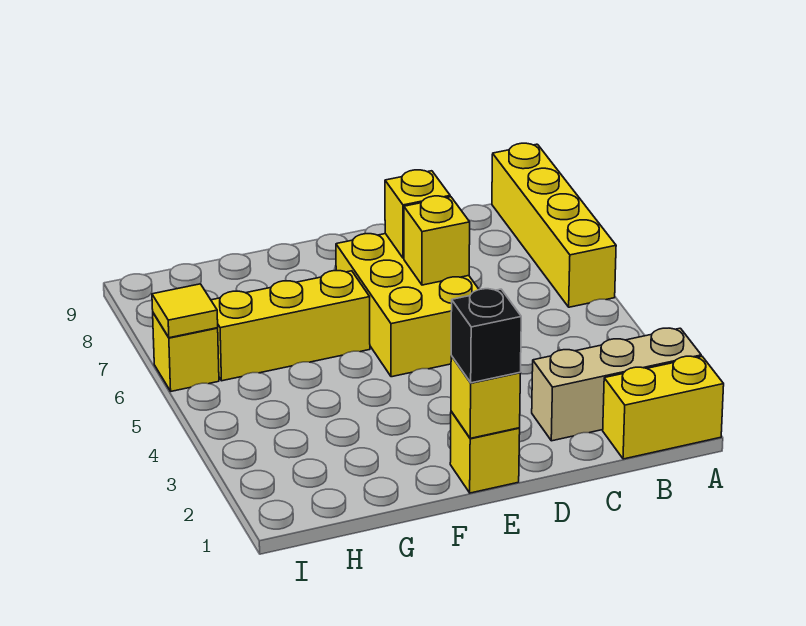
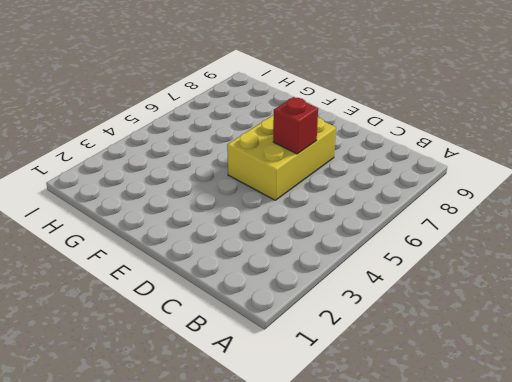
red brick D6 level 2 -> yellow brick D6 level 2
none -> yellow brick A1:B1 level 1
none -> tan brick A2:C2 level 1
none -> yellow brick A6:A9 level 1

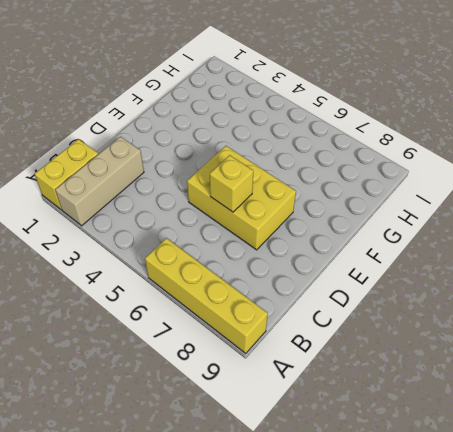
none -> yellow brick E1 level 1
none -> yellow brick F6:H6 level 1
none -> yellow brick I6 level 1

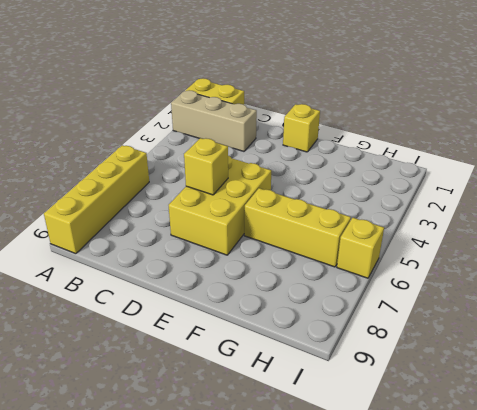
none -> yellow brick D7 level 2
none -> yellow brick E1 level 2
none -> yellow tile I6 level 2

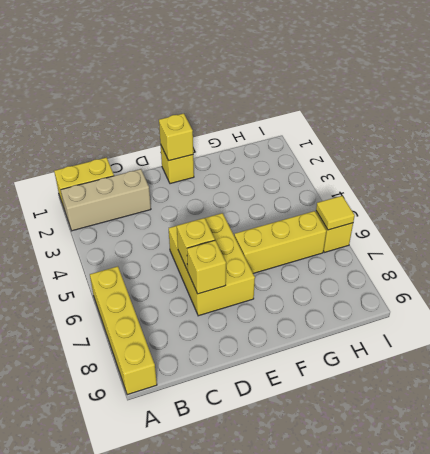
none -> black brick E1 level 3

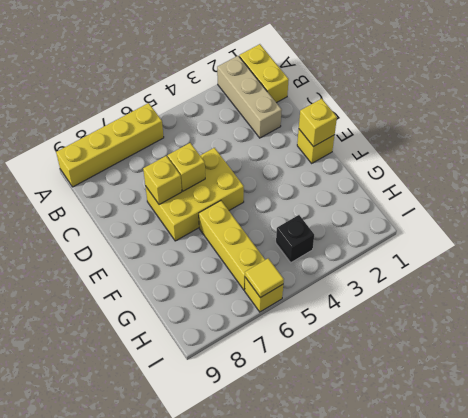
black brick H4 level 1 -> black brick E1 level 3

